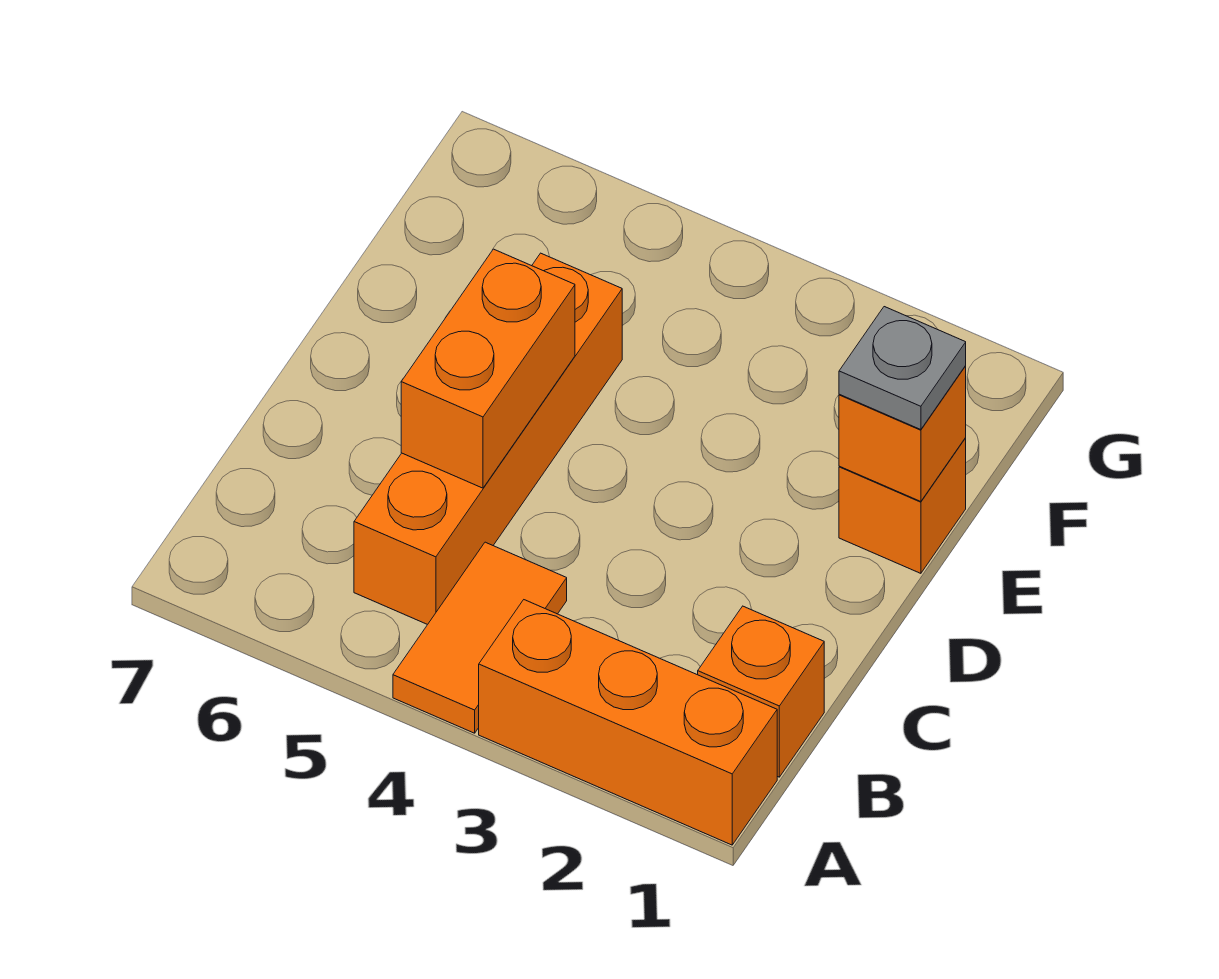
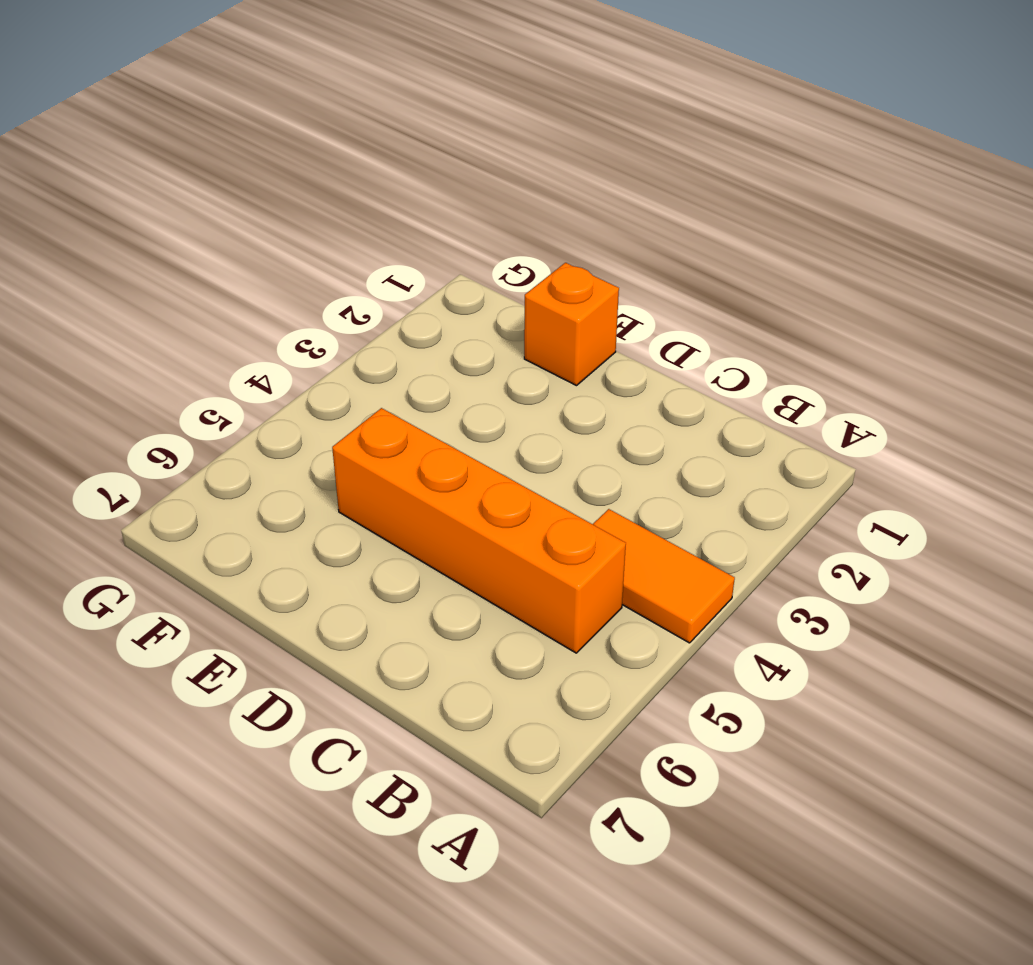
none -> orange brick A1:A3 level 1
none -> orange brick B1 level 1

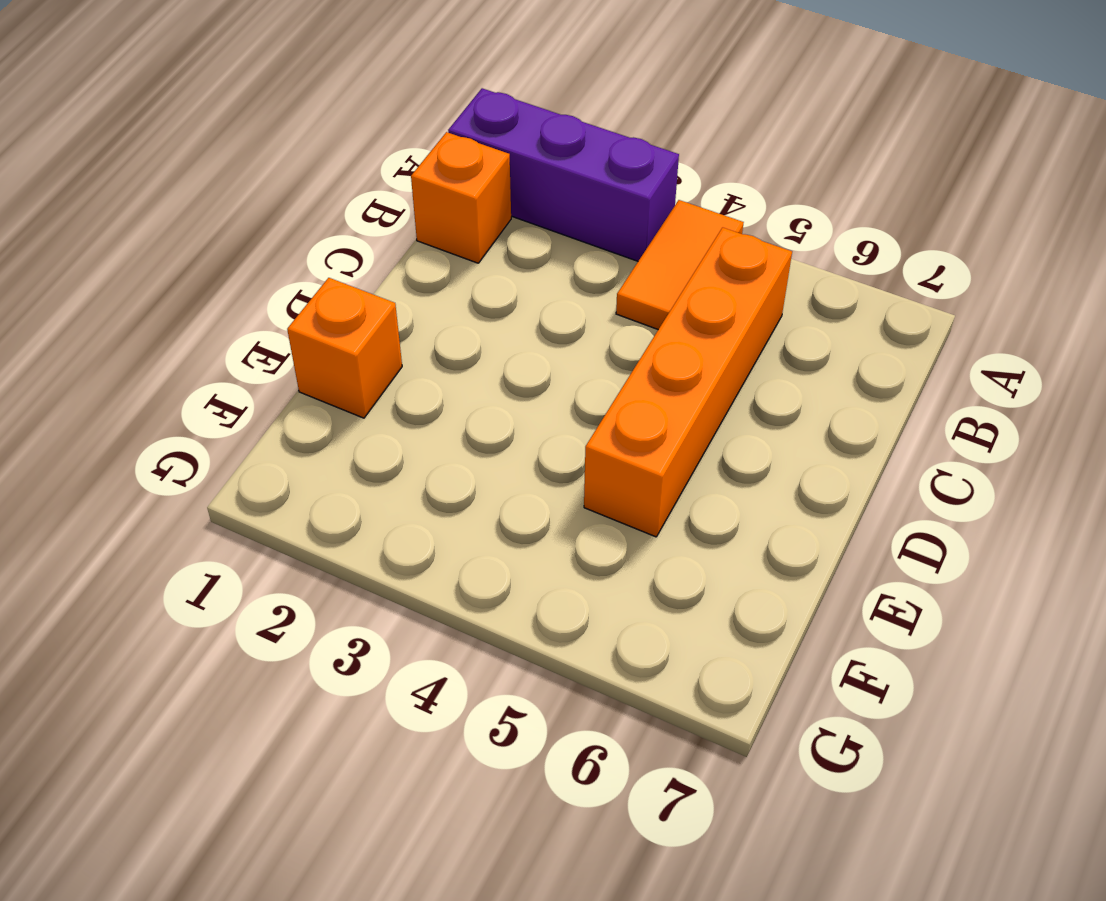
purple brick A1:A3 level 1 -> orange brick A1:A3 level 1
none -> orange brick C5:D5 level 2
none -> orange brick E1 level 2

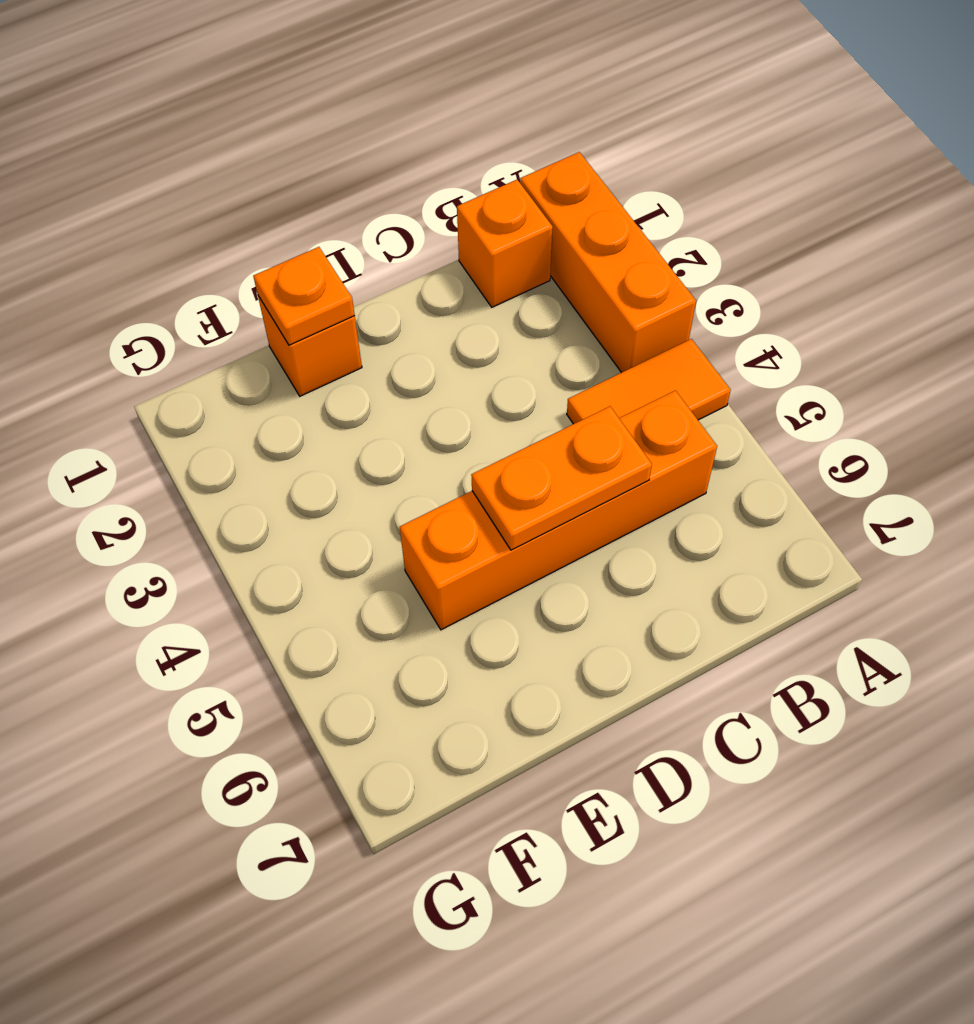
orange plate C5:D5 level 2 -> orange brick C5:D5 level 2
orange plate E1 level 2 -> orange brick E1 level 2
none -> grey plate E1 level 3

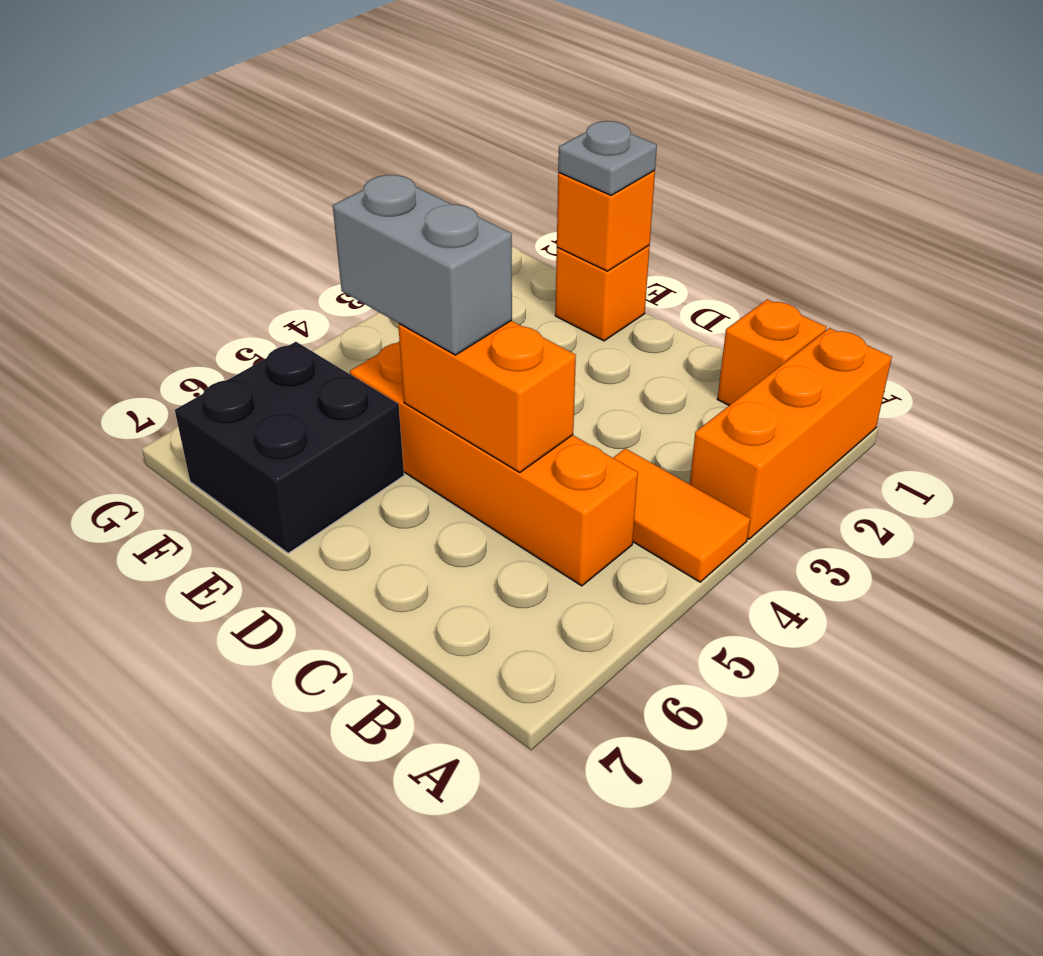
grey brick D5:E5 level 3 -> none
black brick E6:F7 level 1 -> none

